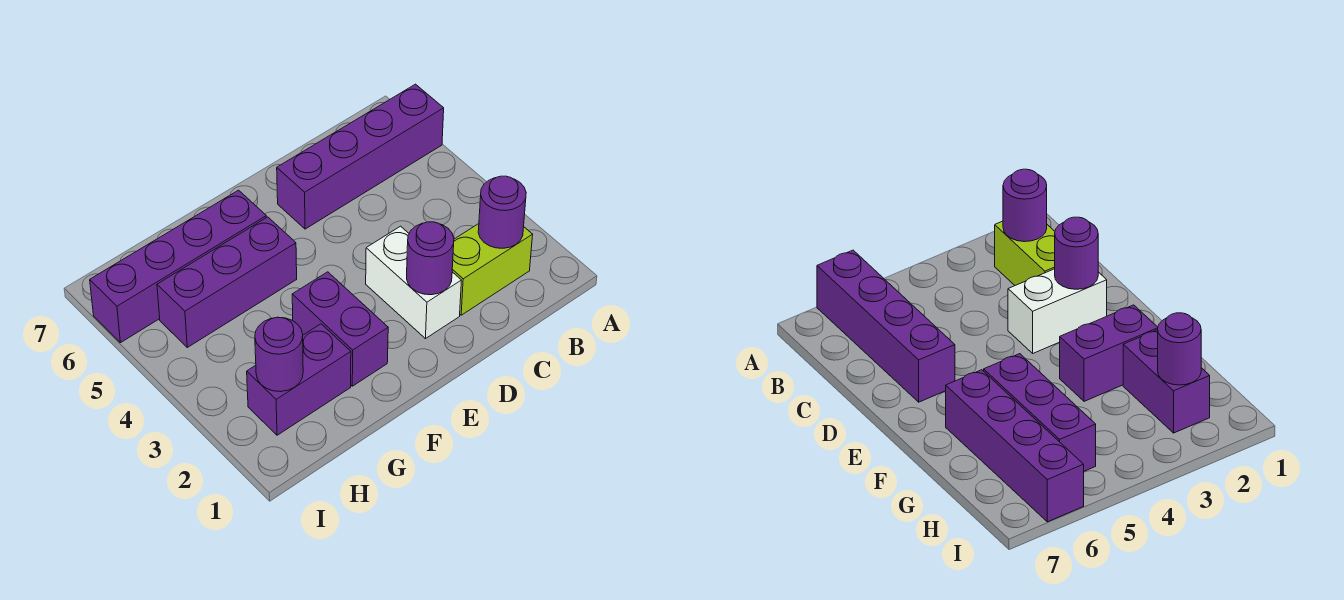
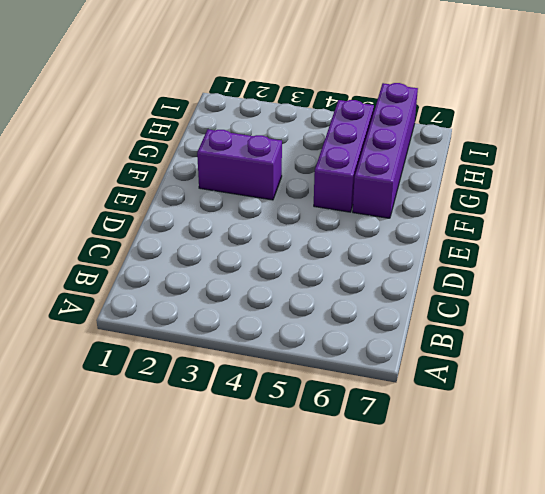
none -> purple brick A6:D6 level 1
none -> lime brick B2:C2 level 1

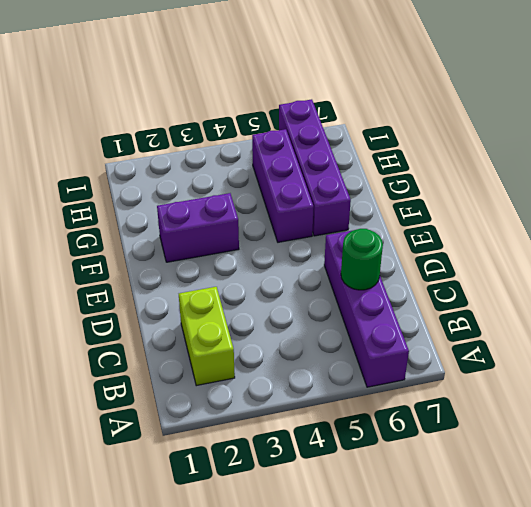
green round brick C6 level 2 -> none
none -> white brick D2:D3 level 1
none -> purple brick G2:H2 level 1

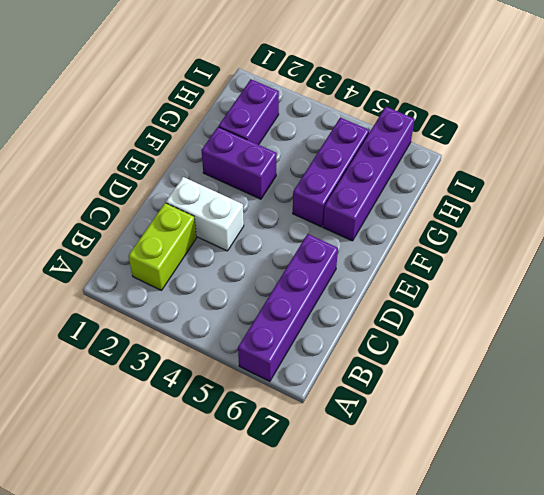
none -> purple round brick B2 level 2
none -> purple round brick D2 level 2

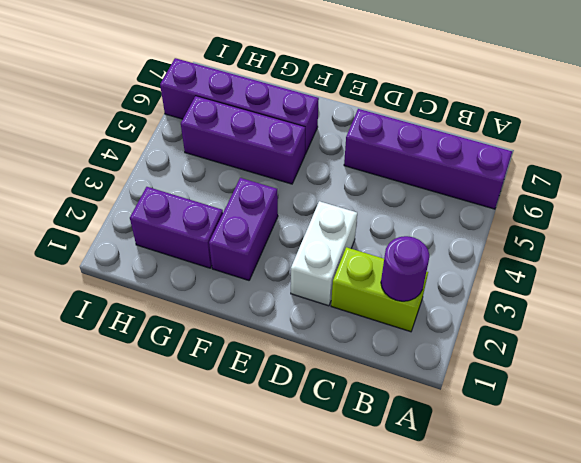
none -> purple round brick D2 level 2
none -> purple round brick H2 level 2

